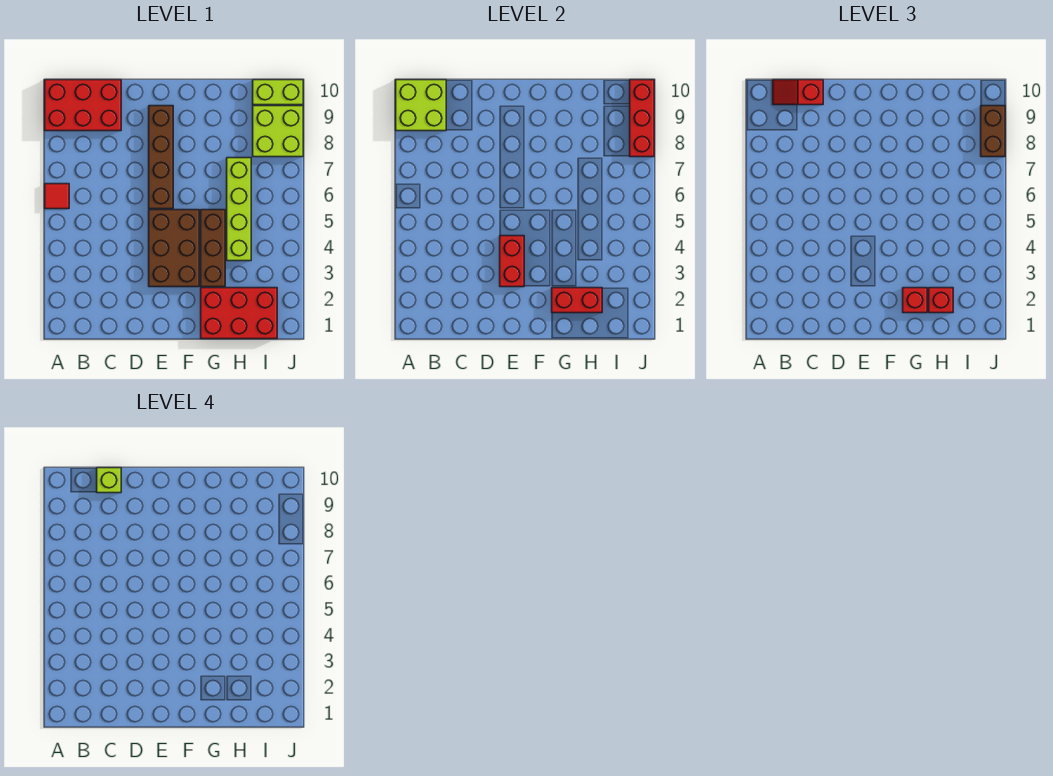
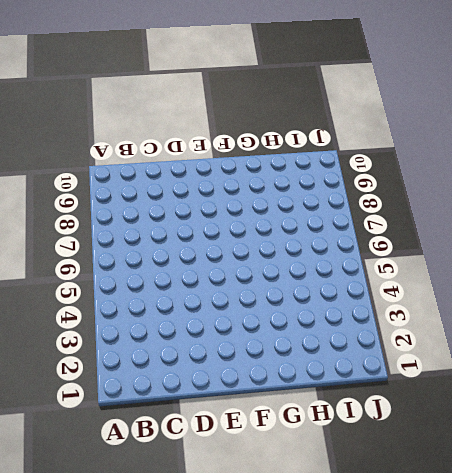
none -> red tile A6 level 1
none -> red brick A9:C10 level 1
none -> brown brick E3:F5 level 1

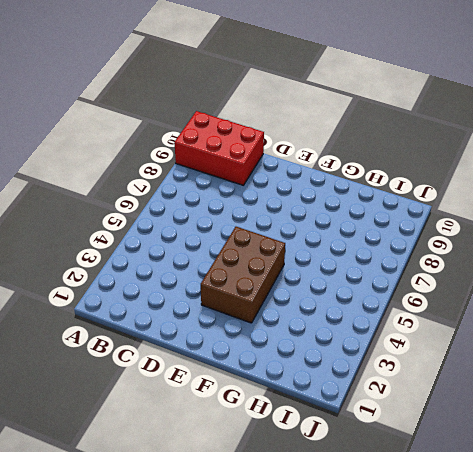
none -> red tile A6 level 1
none -> brown brick E6:E9 level 1
none -> red brick G1:I2 level 1

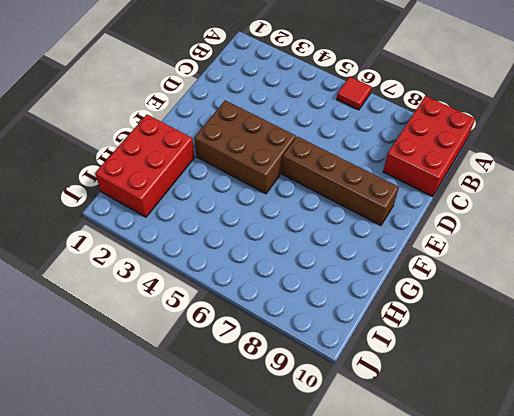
none -> brown brick G3:G5 level 1
none -> lime brick H4:H7 level 1
none -> lime brick I8:J9 level 1

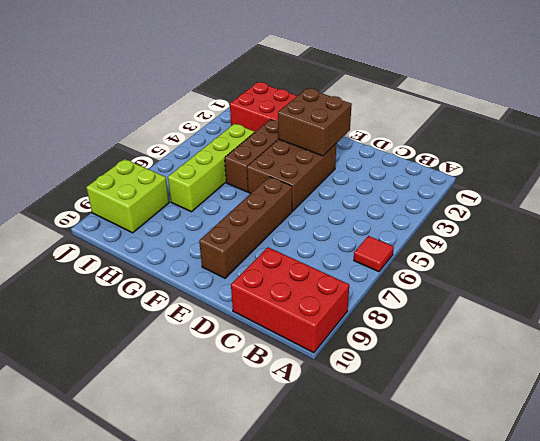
brown brick E2:F3 level 2 -> red brick E3:E4 level 2
none -> lime brick I10:J10 level 1
none -> lime brick A9:B10 level 2
none -> red brick G2:H2 level 2

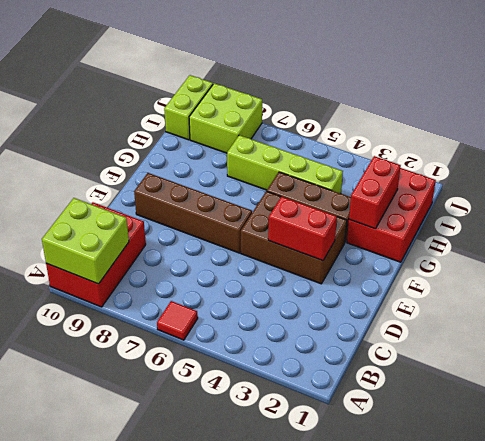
none -> red brick J8:J10 level 2
none -> red slope B10:C10 level 3 top C
none -> red brick G2 level 3

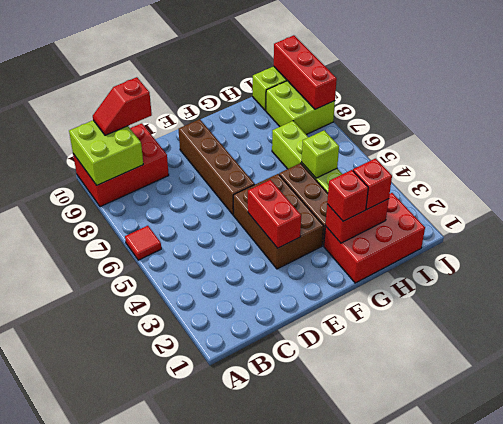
lime brick H5 level 2 -> lime brick C10 level 4
none -> brown brick J8:J9 level 3

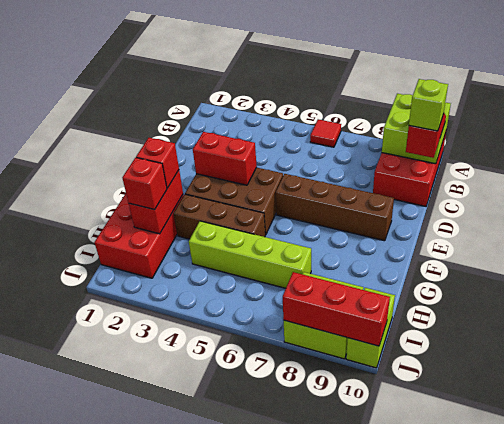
none -> brown brick J8:J9 level 3

